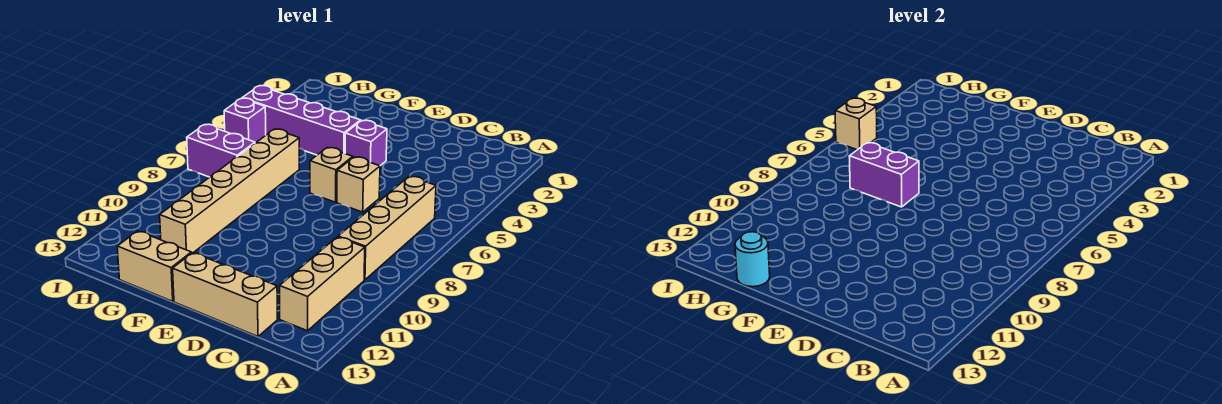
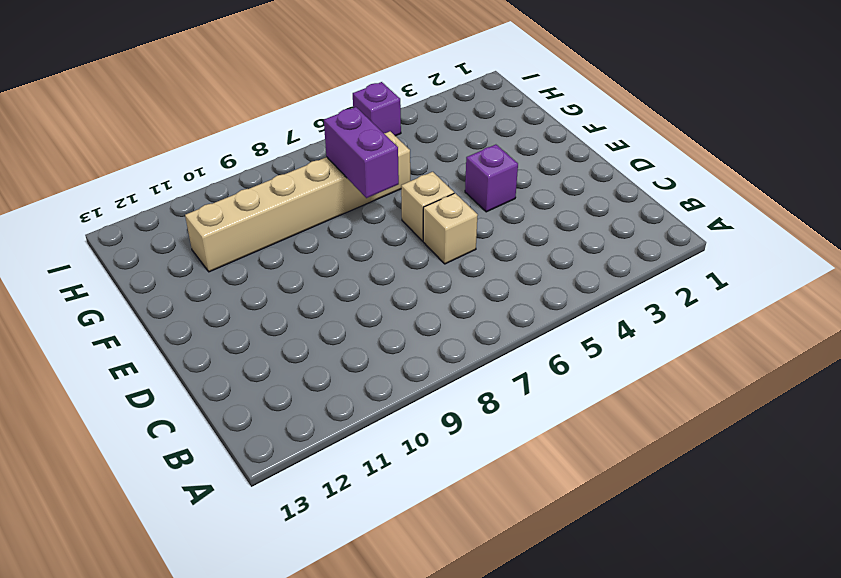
none -> tan brick B6:B9 level 1
none -> tan brick B10:B12 level 1
none -> tan brick C13:E13 level 1

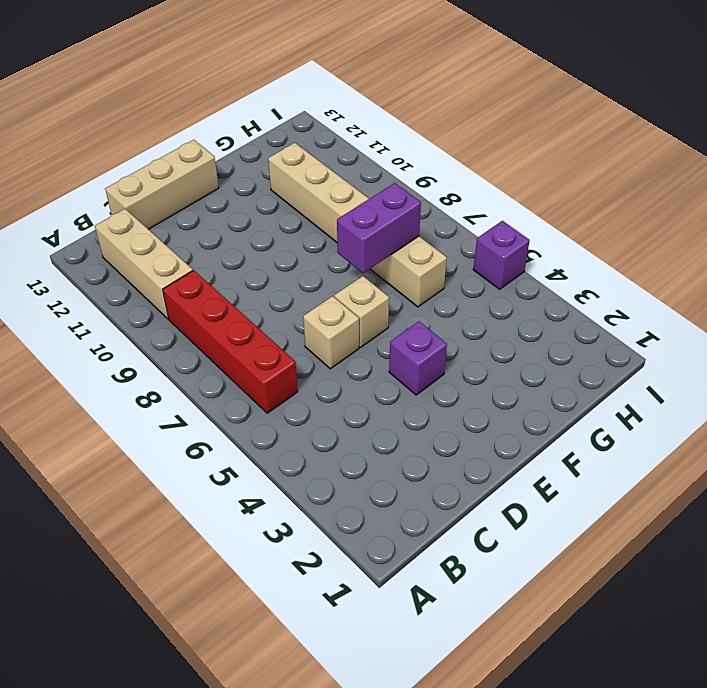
red brick B6:B9 level 1 -> tan brick B6:B9 level 1
none -> purple brick F4:I4 level 1
none -> tan brick F13:G13 level 1
none -> purple brick H7:I7 level 1

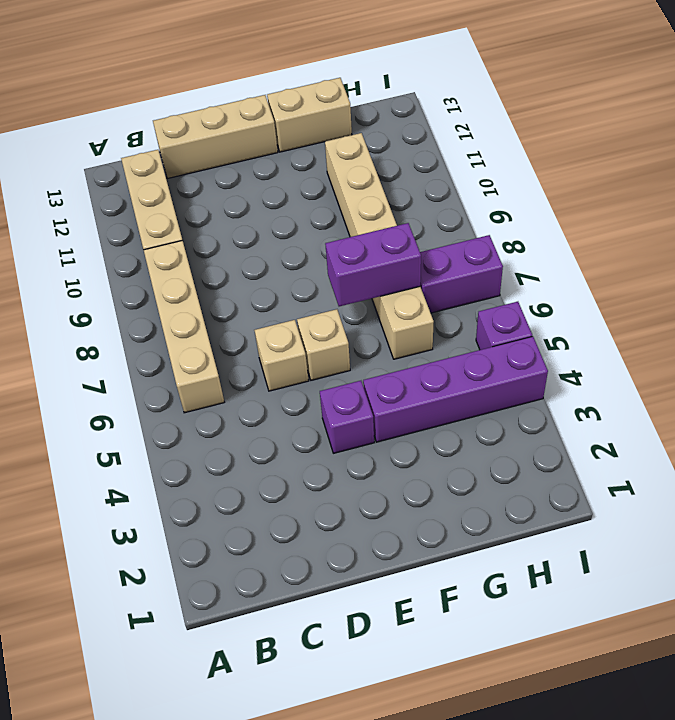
none -> cyan round brick G13 level 2
none -> tan brick I5 level 2

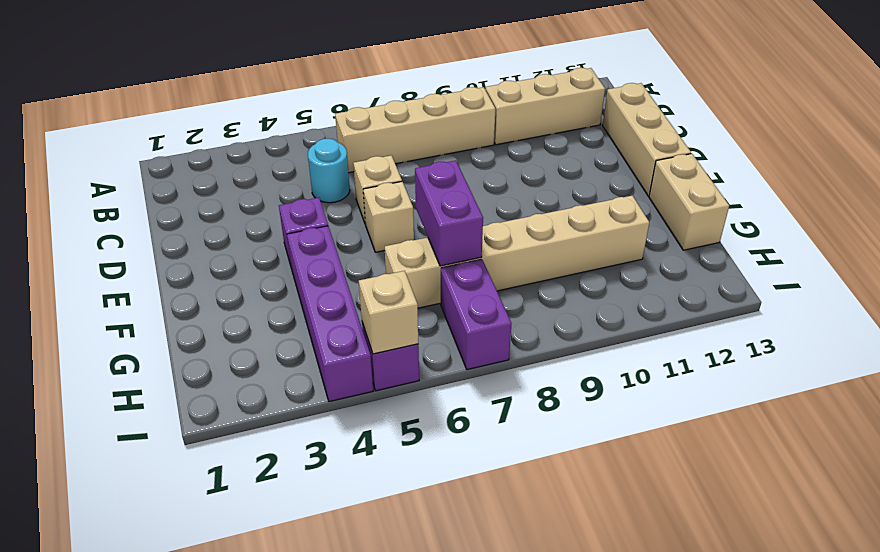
cyan round brick C5 level 1 -> cyan round brick G13 level 2

